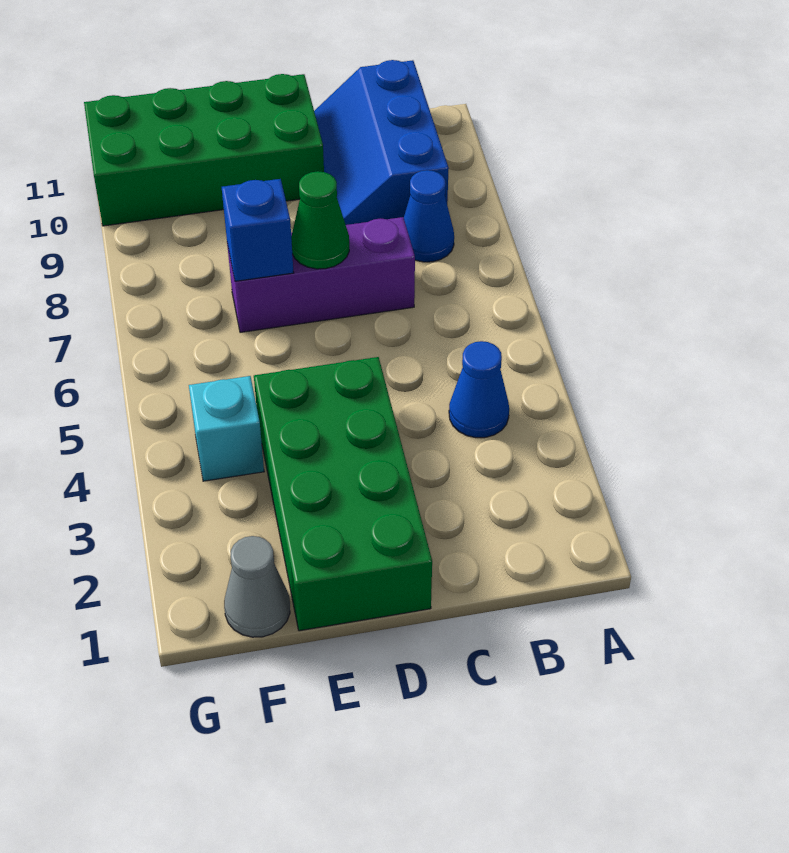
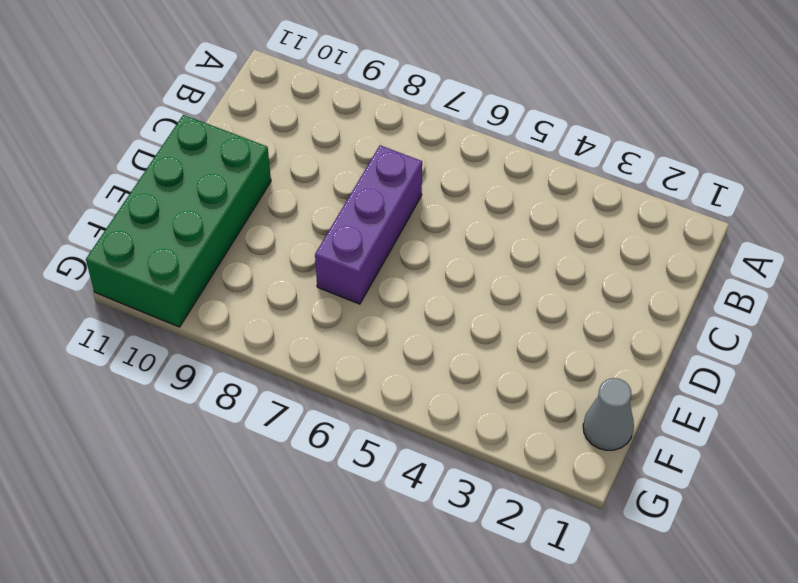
none -> blue cone B4 level 1
none -> blue cone B8 level 1

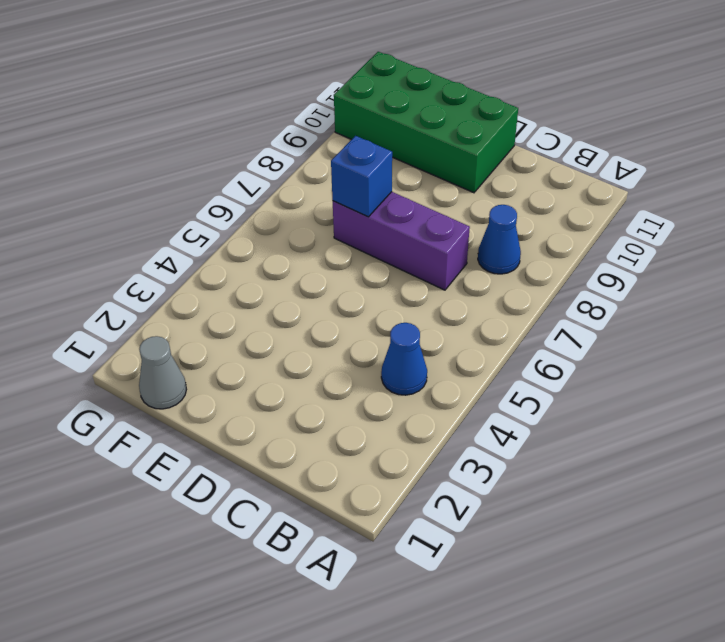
none -> blue slope B9:C11 level 1 top B
none -> green brick D1:E4 level 1

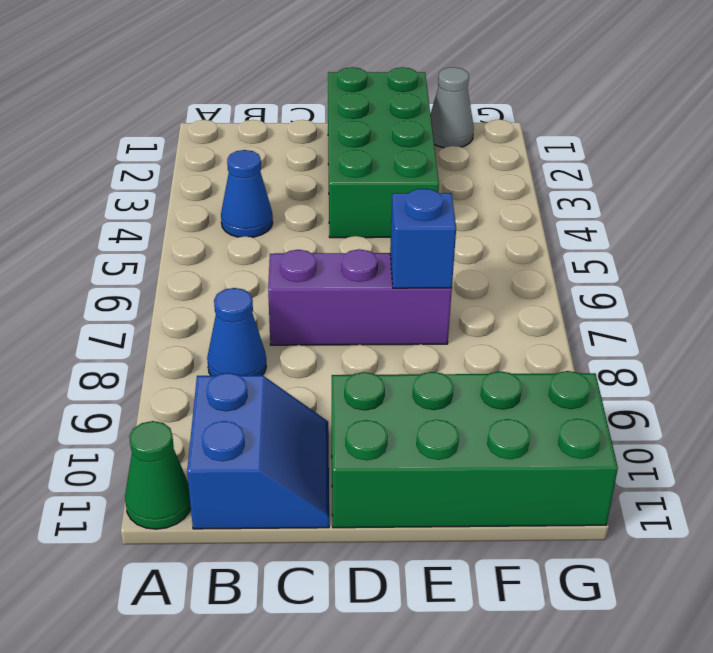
green cone A11 level 1 -> green cone D7 level 2
blue slope B10:C11 level 1 top B -> blue slope B9:C11 level 1 top B
none -> cyan brick F4 level 1

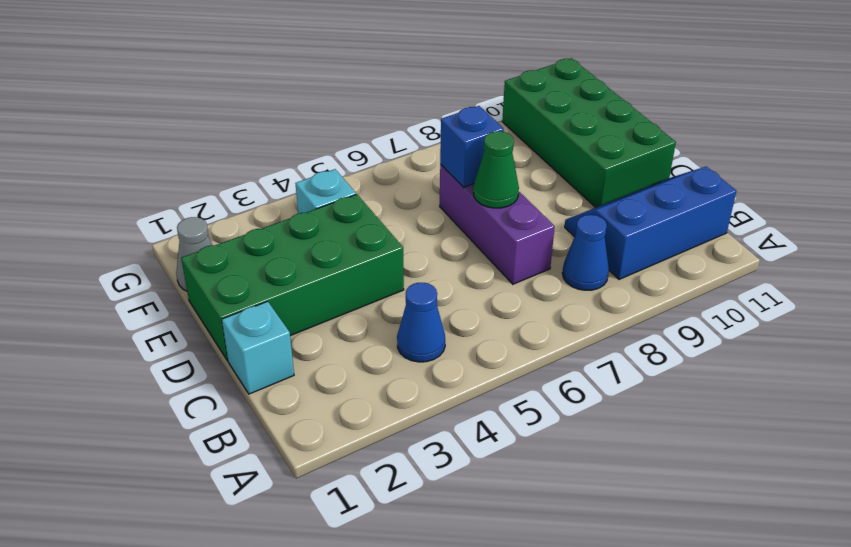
cyan brick C1 level 1 -> none

